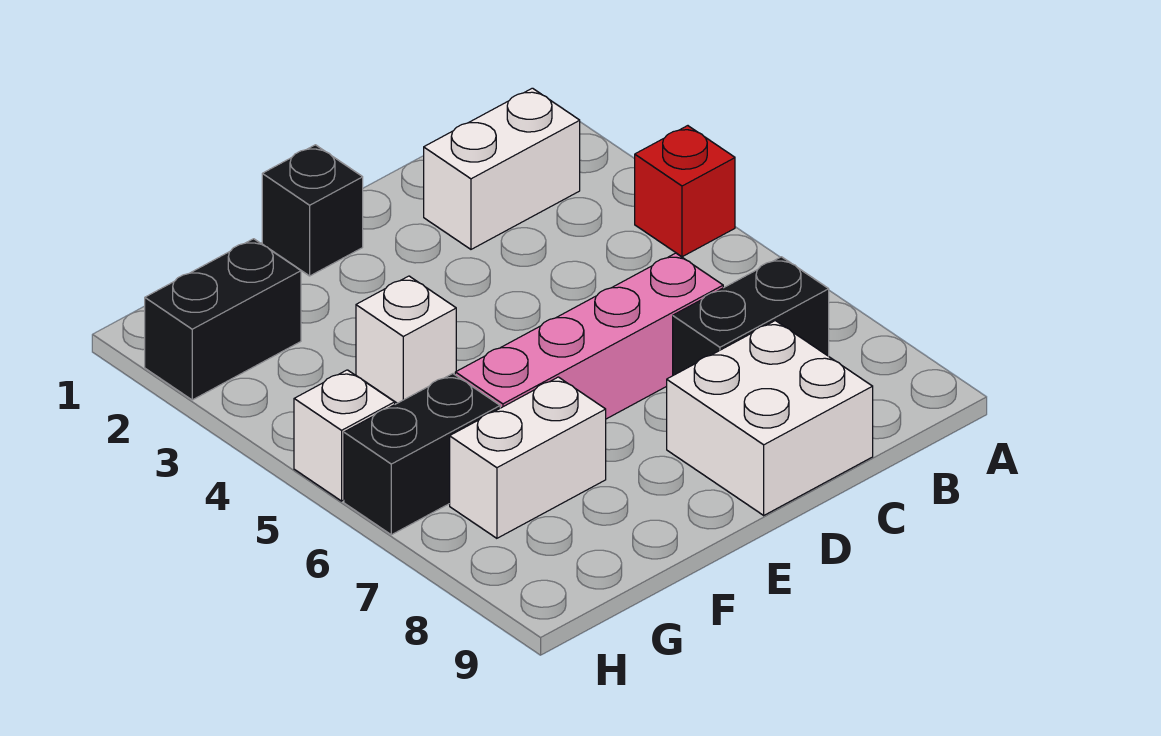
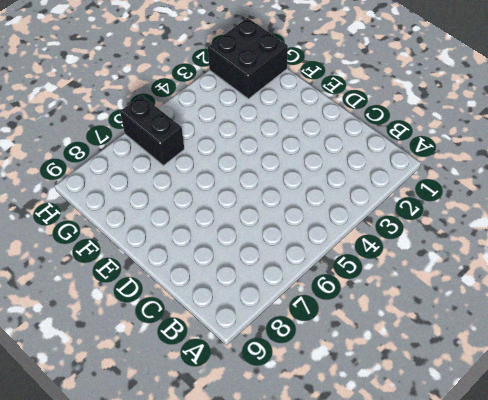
black brick G1:H2 level 1 -> black brick G2:H2 level 1
none -> red brick A4 level 1
none -> white brick B2:C2 level 1

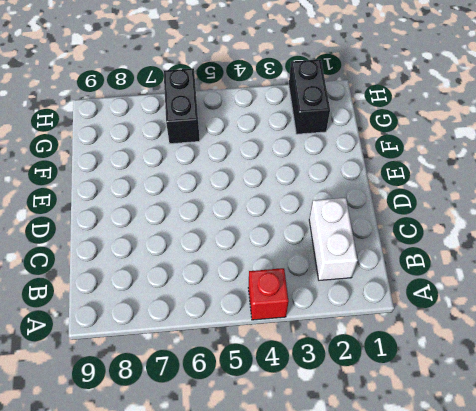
none -> black brick B7:C7 level 1
none -> pink brick C6:F6 level 1

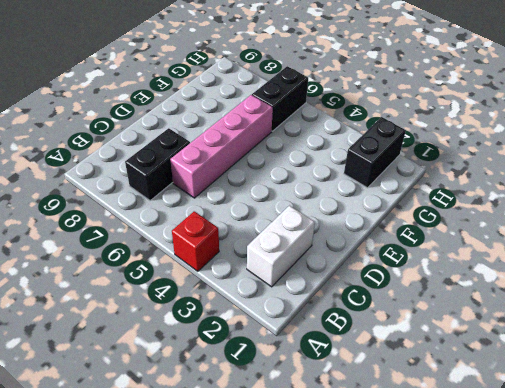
none -> white brick C8:D9 level 1
none -> black brick E1 level 1

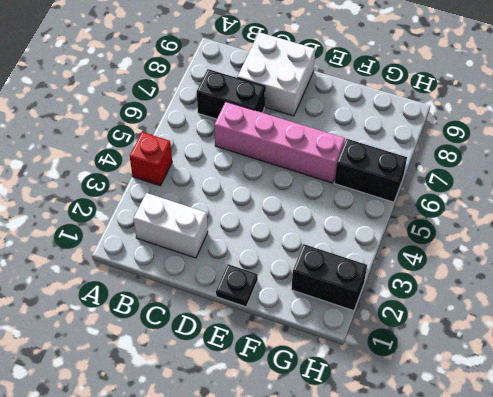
black plate E1 level 1 -> black brick E1 level 1
none -> white brick F4 level 1
none -> white brick F7:G7 level 1

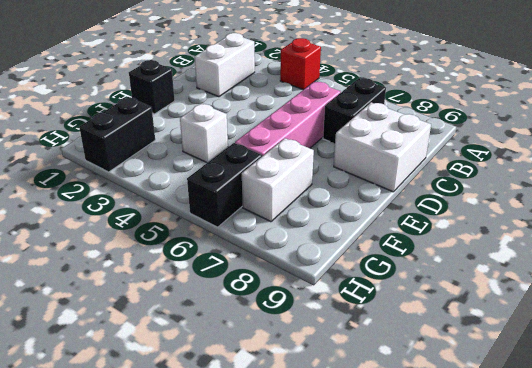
none -> white brick H5 level 1

